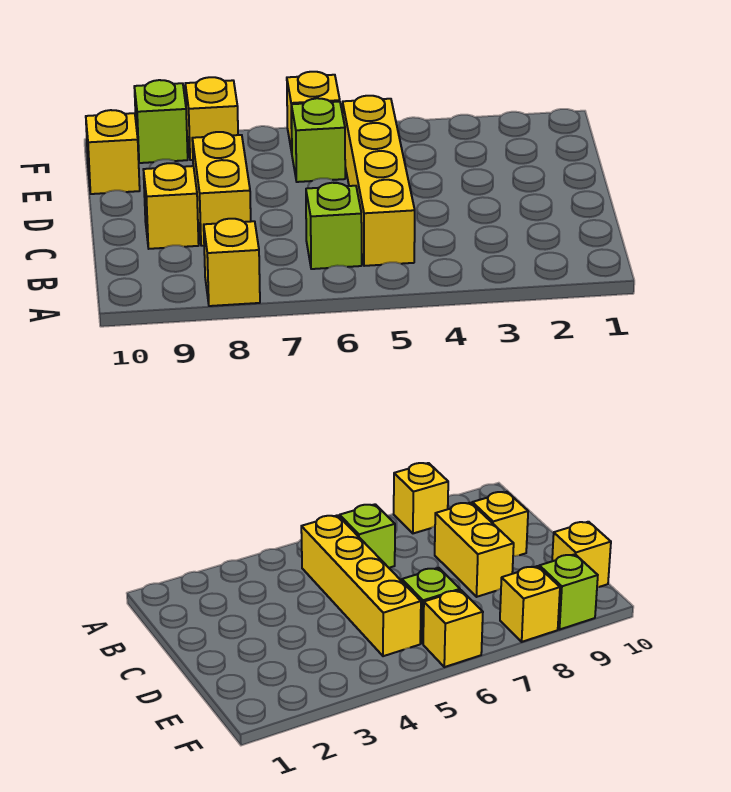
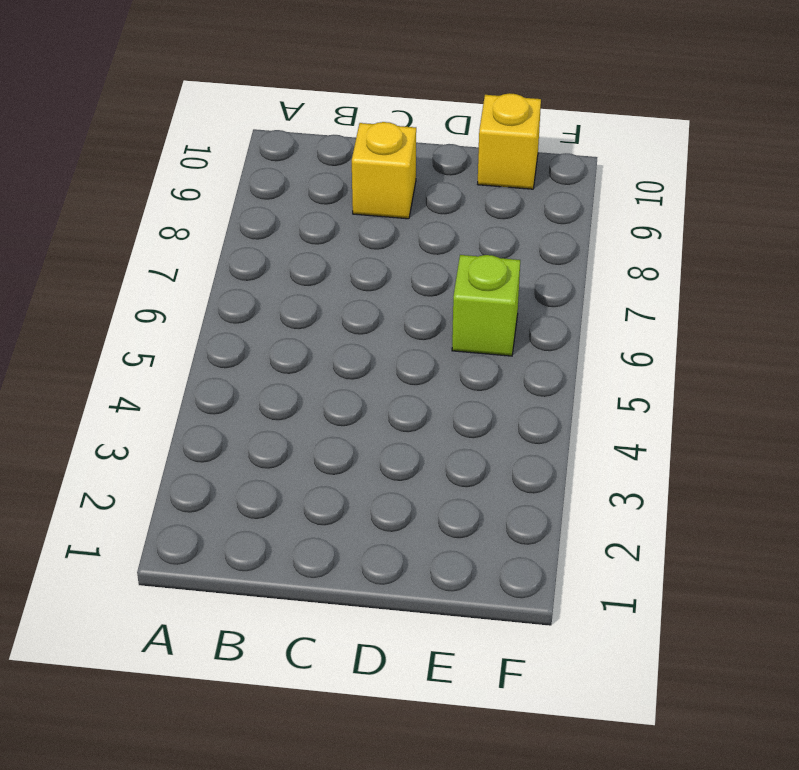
none -> yellow brick A8 level 1
none -> yellow brick B5:E5 level 1

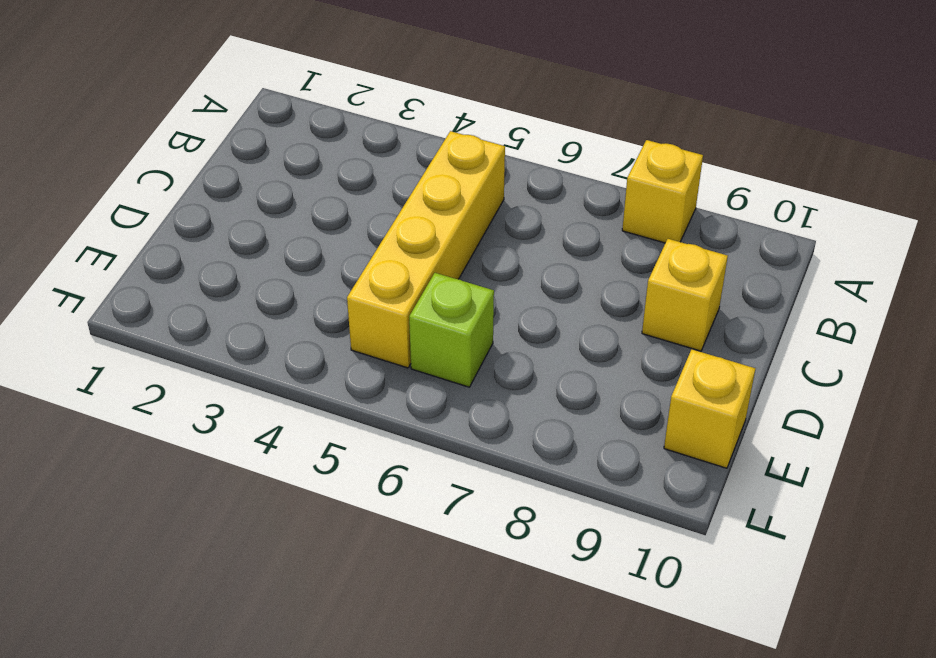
none -> lime brick B6 level 1
none -> yellow brick C8:D8 level 1

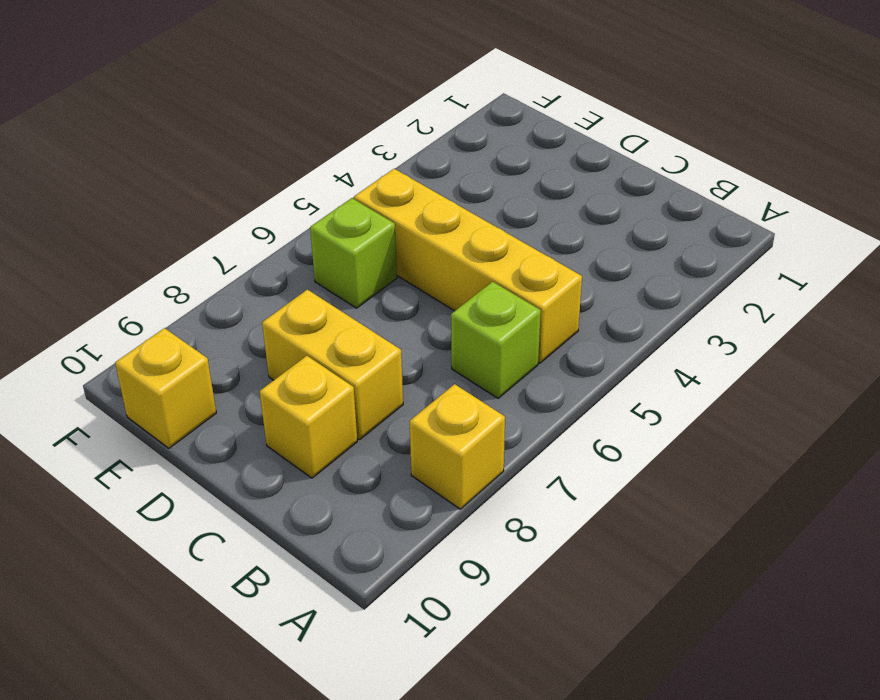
none -> yellow brick F6 level 1
none -> yellow brick F8 level 1

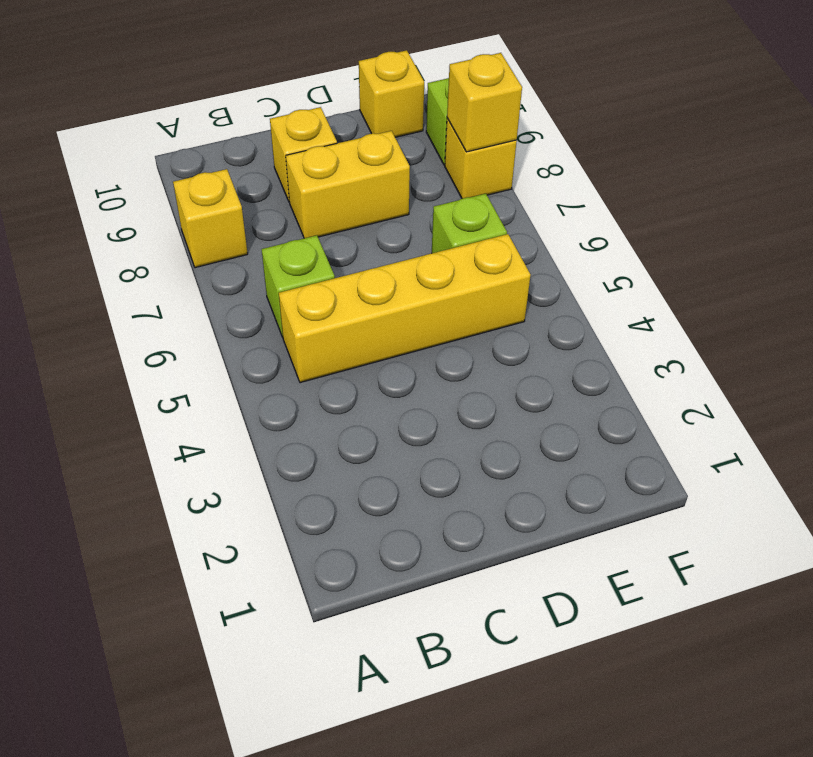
yellow brick F8 level 2 -> yellow brick F6 level 1

